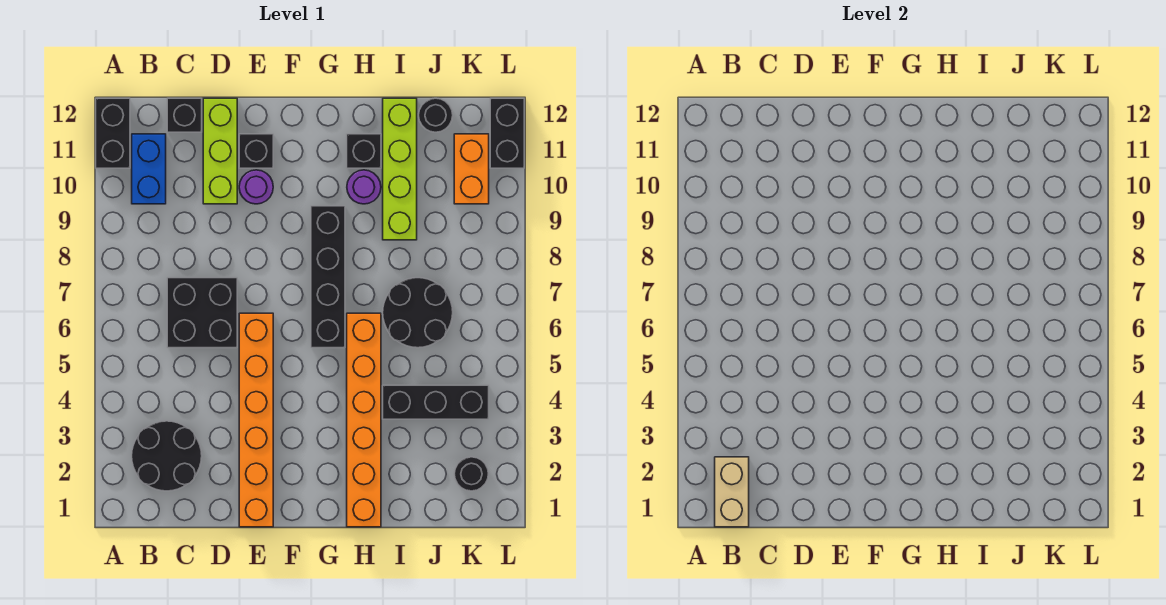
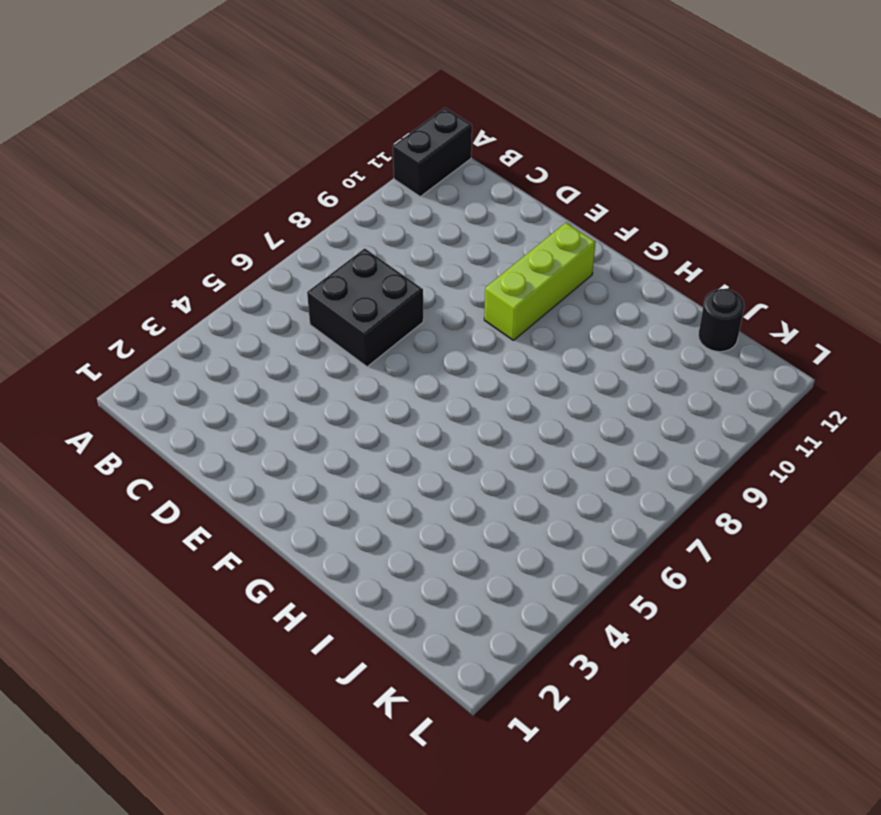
lime brick F9:F11 level 1 -> lime brick D10:D12 level 1
none -> black round brick B2:C3 level 1
none -> blue brick B10:B11 level 1
none -> black brick C12 level 1

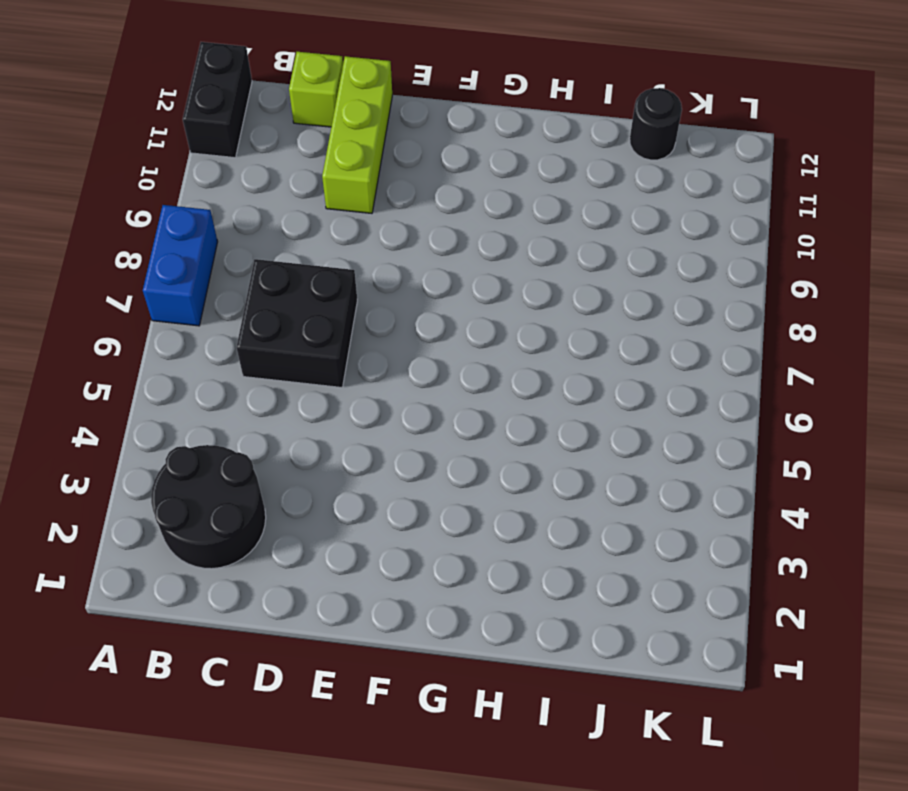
blue brick A7:A8 level 1 -> blue brick B10:B11 level 1
lime brick C12 level 1 -> black brick C12 level 1
none -> orange brick E1:E6 level 1
none -> purple round brick E10 level 1
none -> black brick E11 level 1

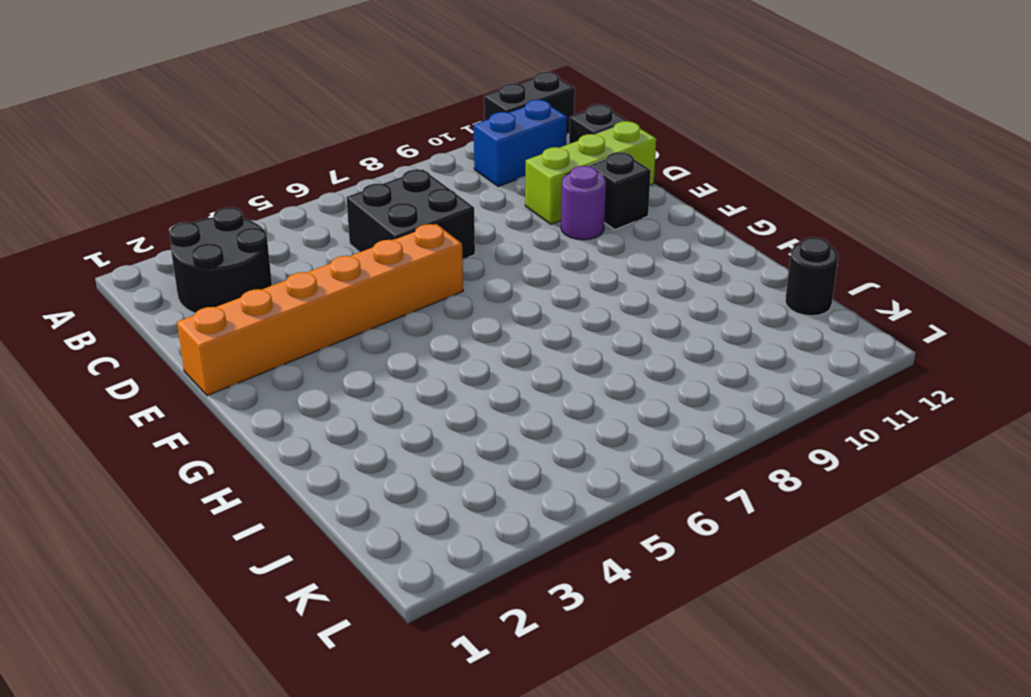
none -> black brick G6:G9 level 1
none -> orange brick H1:H6 level 1
none -> purple round brick H10 level 1

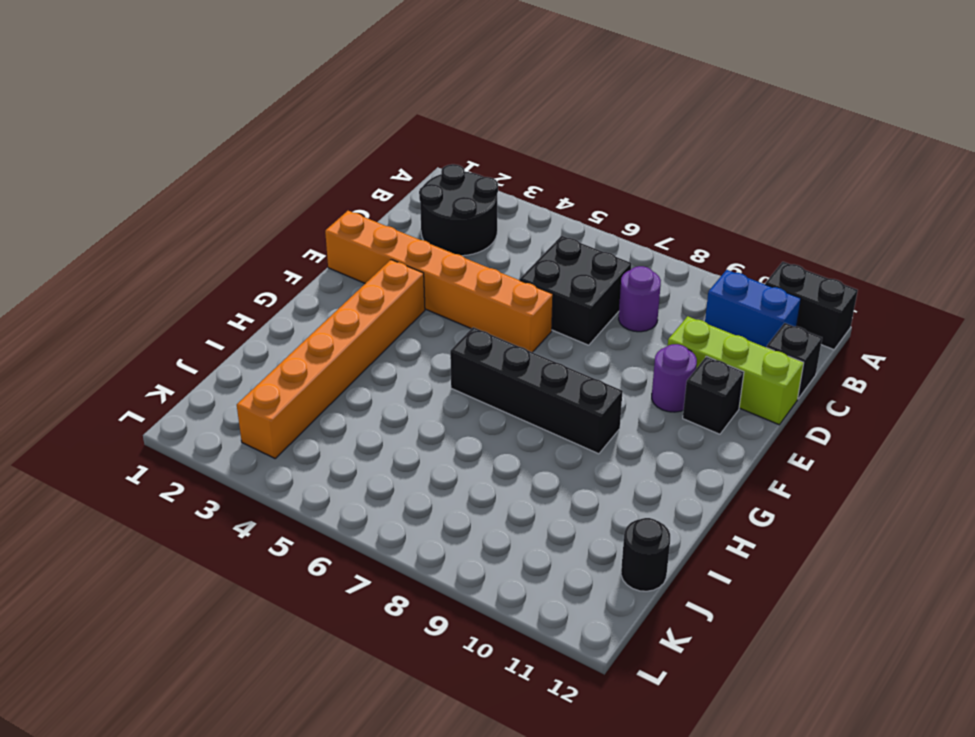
purple round brick C8 level 1 -> purple round brick H10 level 1
orange brick F3:K3 level 1 -> orange brick H1:H6 level 1
none -> black brick H11 level 1
none -> black brick I4:K4 level 1
none -> black round brick I6:J7 level 1

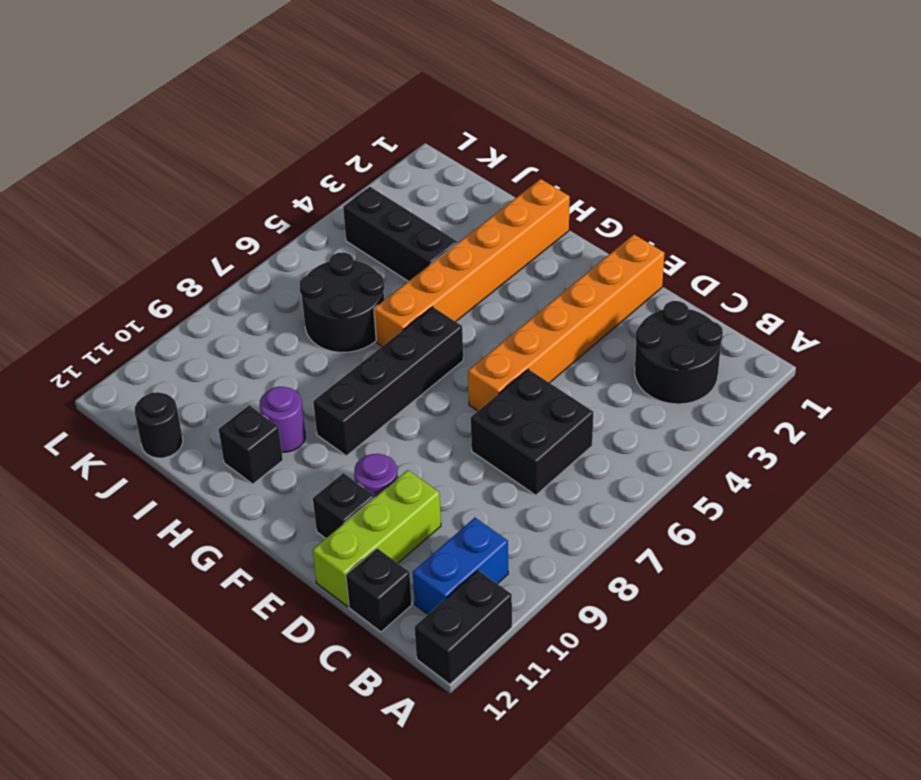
none -> lime brick I9:I12 level 1
none -> black round brick K2 level 1
none -> orange brick K10:K11 level 1

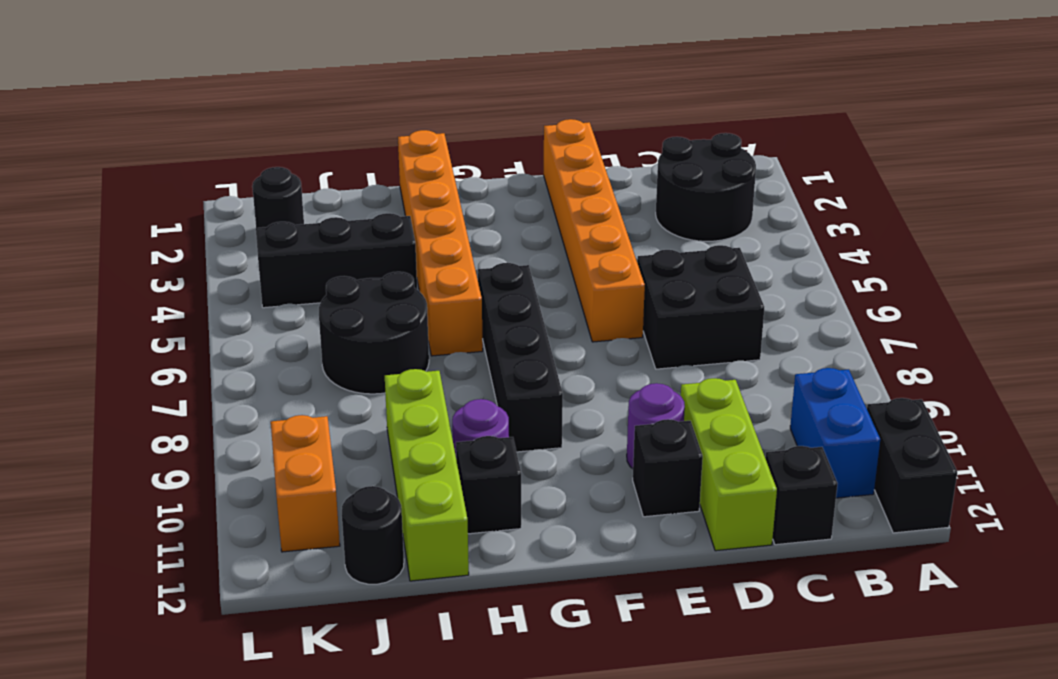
none -> black brick L11:L12 level 1
none -> tan brick B1:B2 level 2

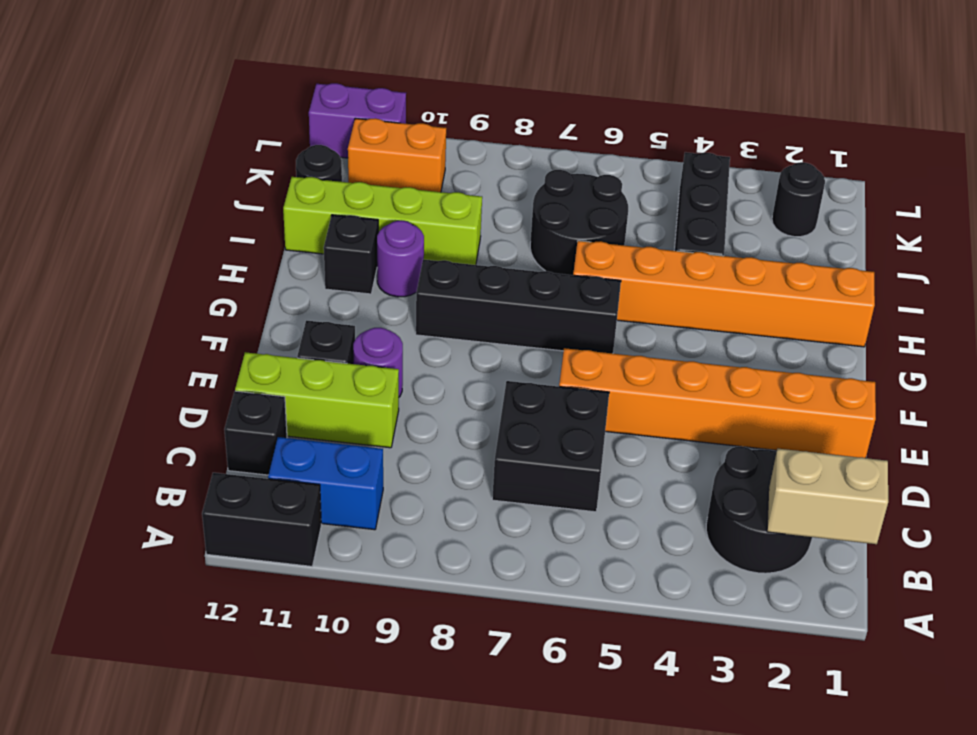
purple brick L11:L12 level 1 -> black brick L11:L12 level 1

